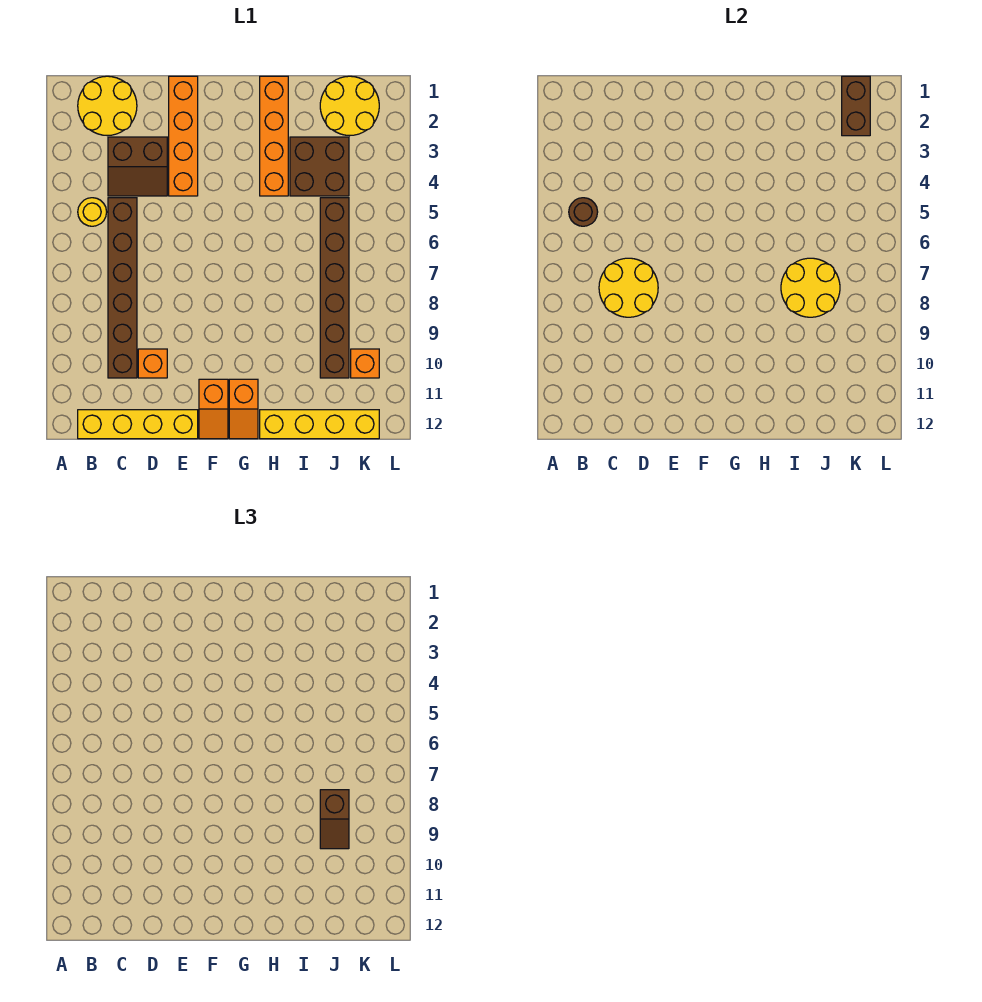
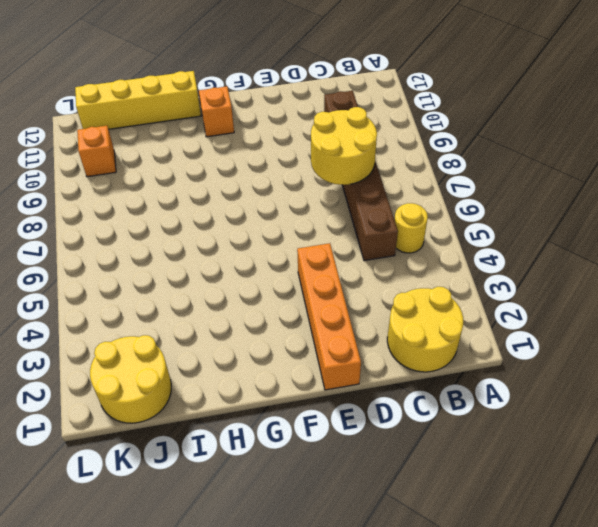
none -> yellow brick B12:E12 level 1
none -> brown slope C3:D4 level 1 top 3
none -> orange brick D10 level 1

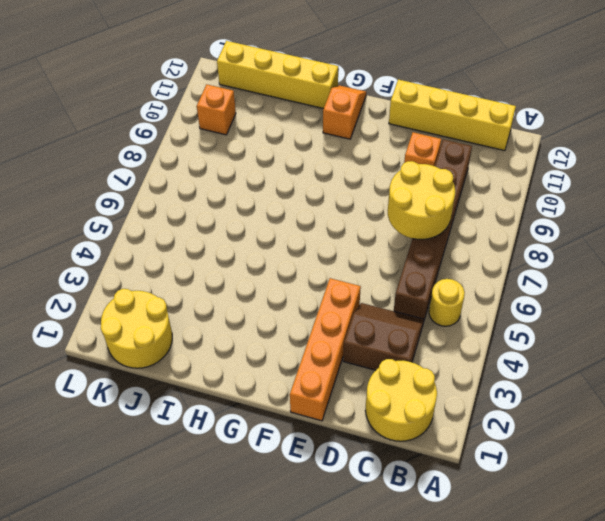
none -> orange slope F11:F12 level 1 top 11
none -> orange brick H1:H4 level 1
none -> brown brick I3:J4 level 1

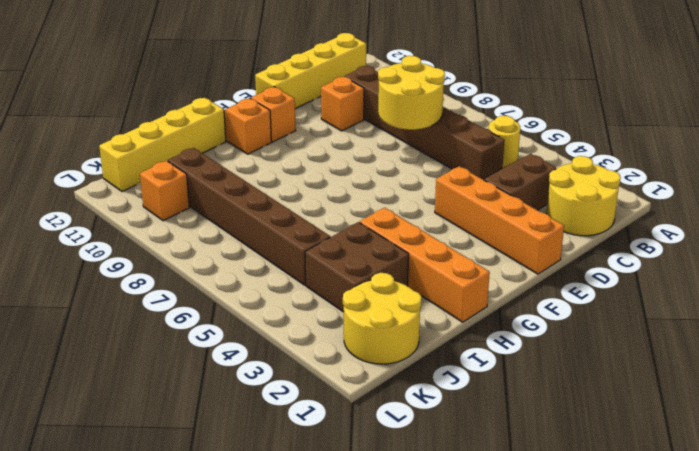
none -> brown round brick B5 level 2
none -> yellow round brick I7:J8 level 2
none -> brown brick K1:K2 level 2

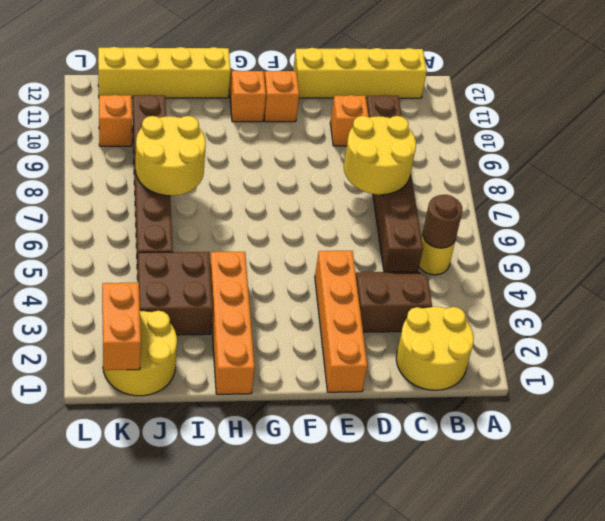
orange brick K1:K2 level 2 -> brown brick K1:K2 level 2
none -> brown slope J8:J9 level 3 top 8

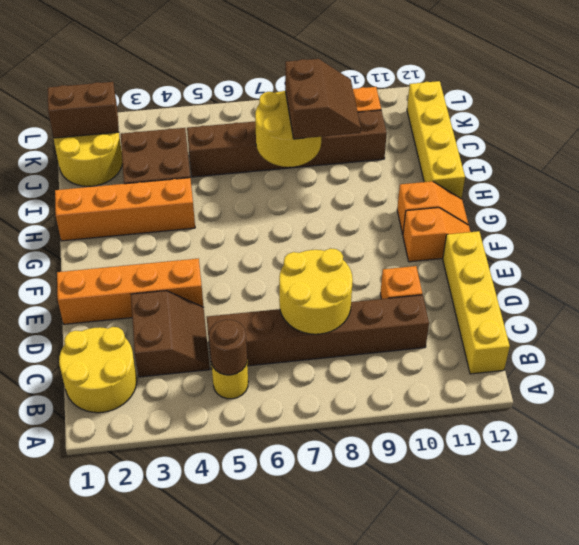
brown slope I8:J9 level 3 top 8 -> brown slope J8:J9 level 3 top 8

